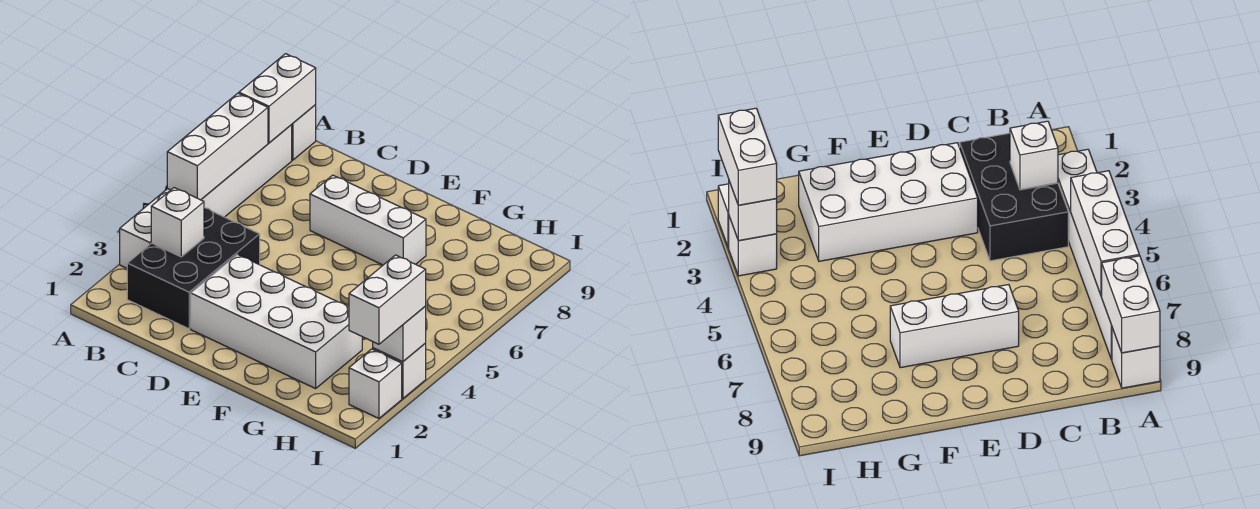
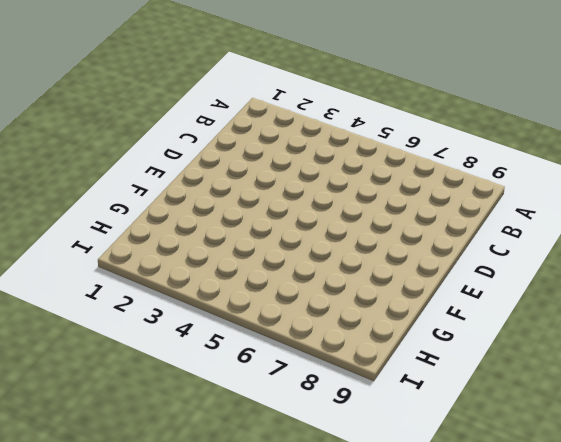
none -> white brick A3:A8 level 1
none -> white brick A9 level 1
none -> black brick B2:C4 level 1

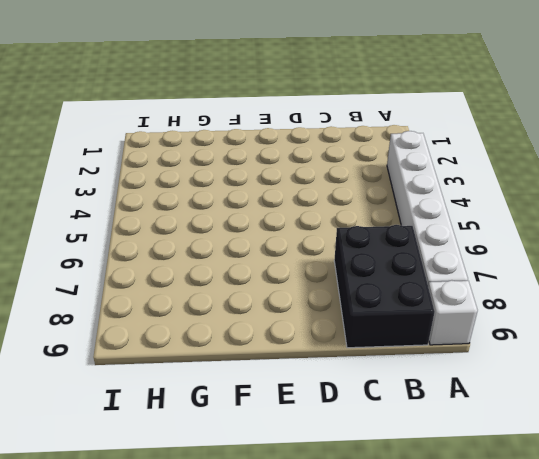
black brick B7:C9 level 1 -> black brick B2:C4 level 1
none -> white brick D2:G3 level 1
none -> white brick D7:F7 level 1
none -> white brick I2 level 1

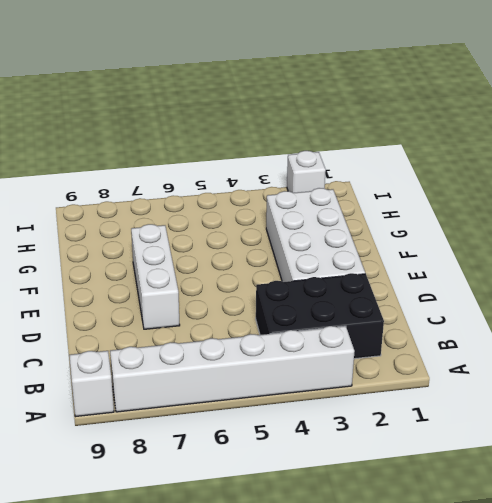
none -> white brick I3 level 1
none -> white brick A5:A7 level 2
none -> white brick A8:A9 level 2

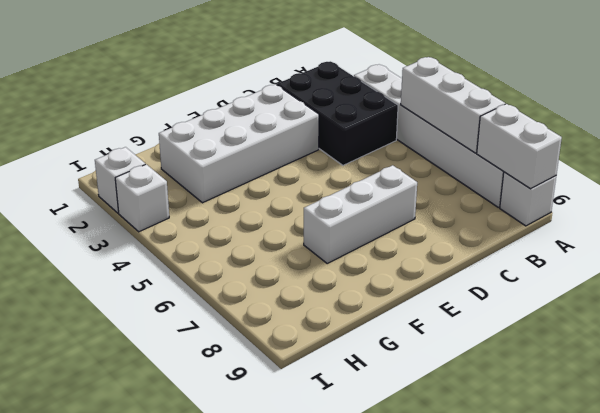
none -> white brick B3 level 2
none -> white brick I3 level 2
none -> white brick I2:I3 level 3

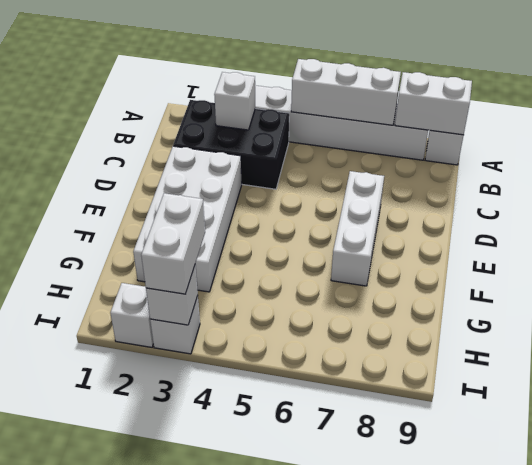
white brick H3:I3 level 3 -> white brick I2:I3 level 3

